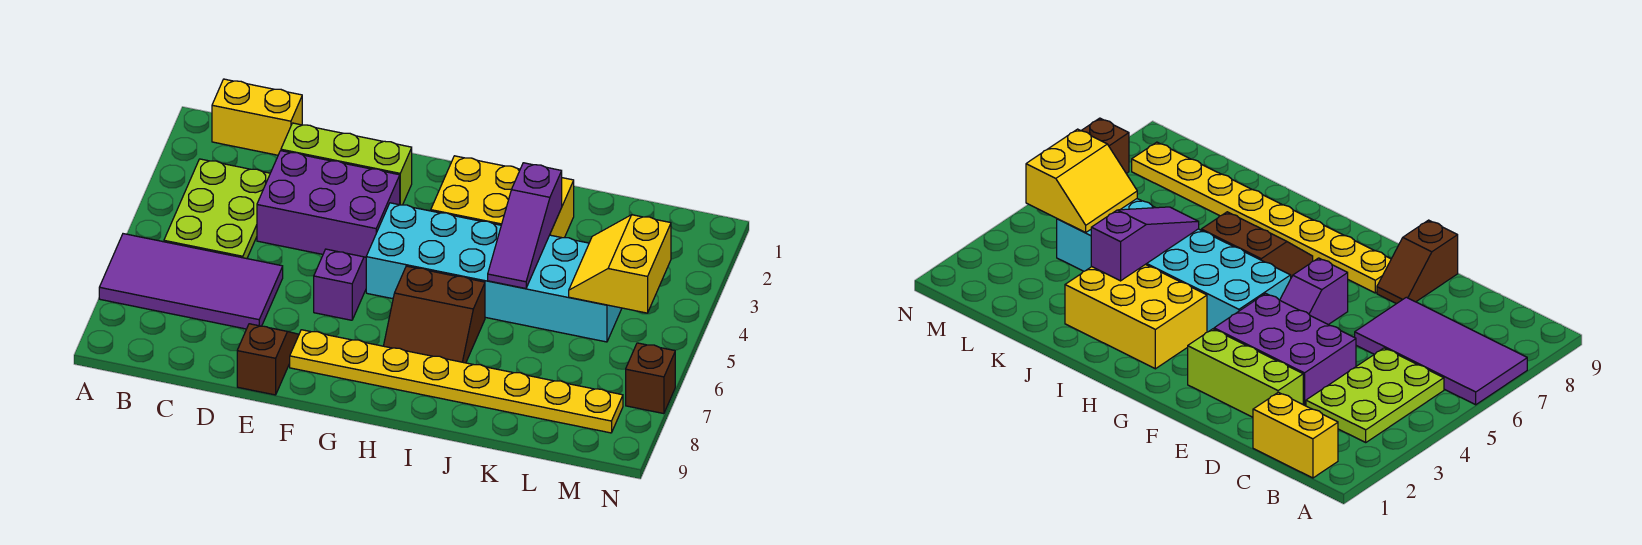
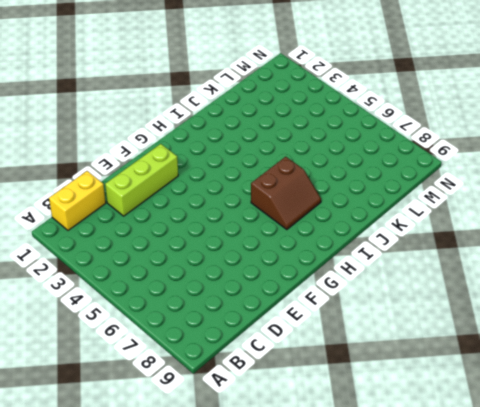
none -> purple tile A6:D7 level 1
none -> lime plate B3:C5 level 1
none -> purple brick D3:F4 level 1

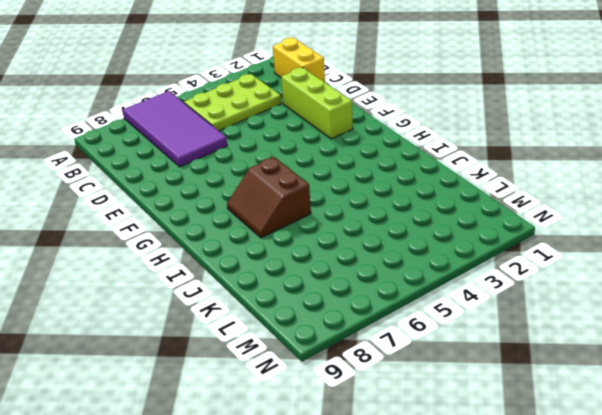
none -> purple brick D3:F4 level 1
none -> brown slope E8:E9 level 1 top 9
none -> purple slope F5:F6 level 1 top 6

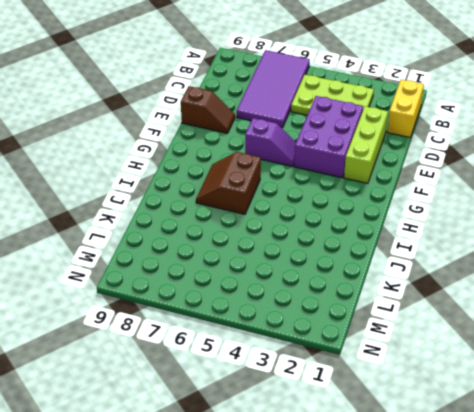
none -> yellow plate F8:M8 level 1
none -> cyan brick G4:L5 level 1
none -> yellow brick H2:J3 level 1

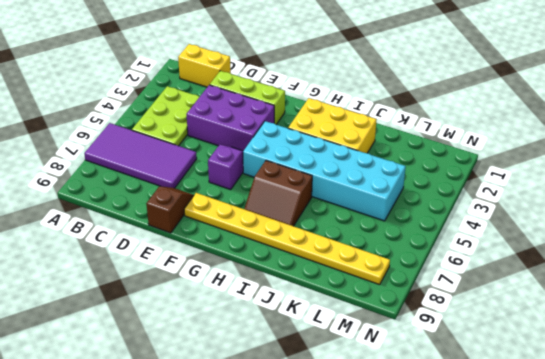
none -> brown brick N7 level 1
none -> purple slope J3:J5 level 2 top 3
none -> yellow slope L4:M5 level 2 top M

